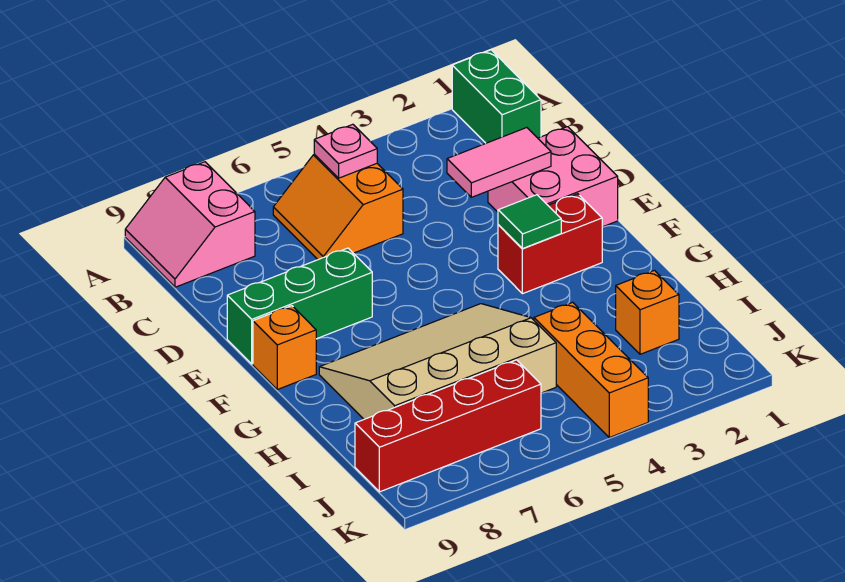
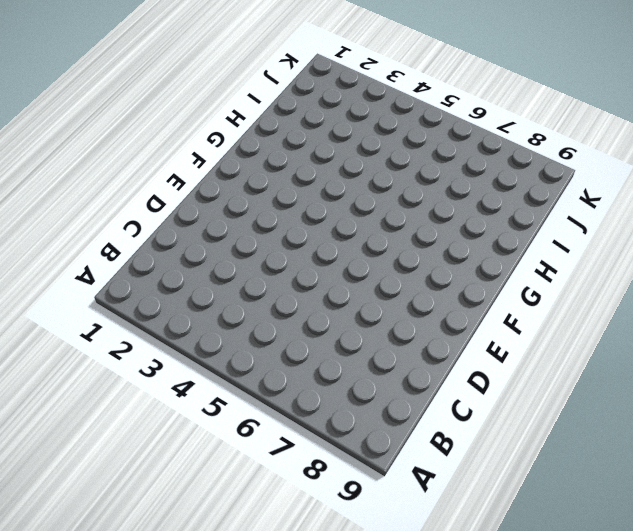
none -> green brick A1:B1 level 1
none -> pink slope A8:B9 level 1 top 8
none -> orange slope B5:C6 level 1 top 5

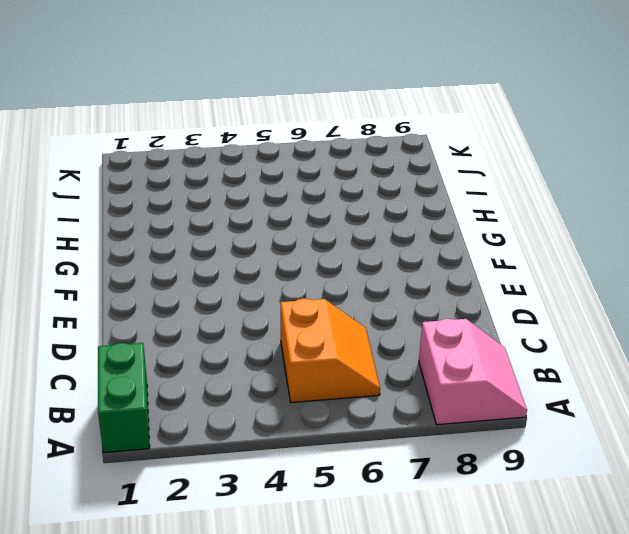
none -> pink brick D1:E2 level 1
none -> green brick E7:E9 level 1
none -> red brick F2:F3 level 1

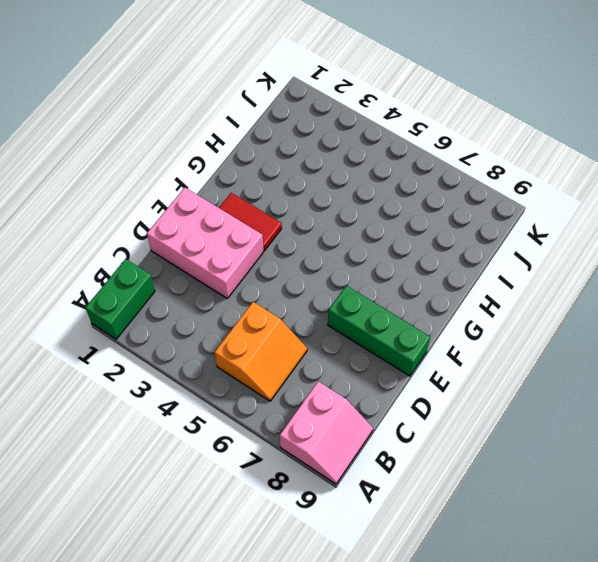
pink brick D1:E3 level 1 -> pink brick D1:E2 level 1
red tile F2:F3 level 1 -> red brick F2:F3 level 1
none -> orange brick F9 level 1
none -> tan slope G5:I8 level 1 top I
none -> orange brick I2 level 1

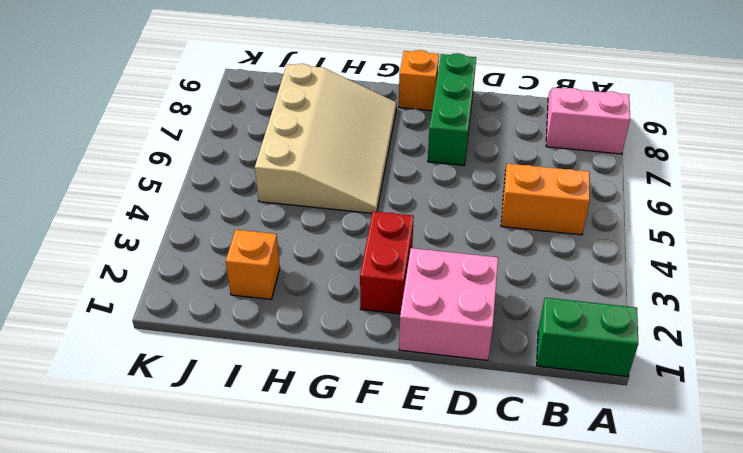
none -> orange brick I4:K4 level 1
none -> red brick J6:J9 level 1
none -> pink plate B5 level 2

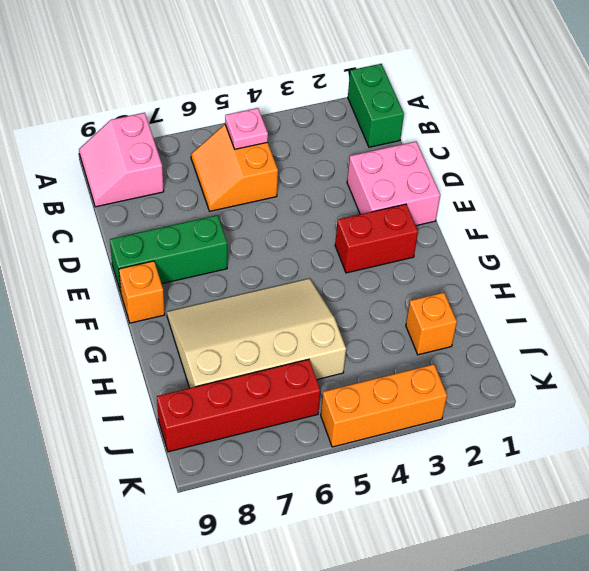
orange brick K3:K5 level 1 -> orange brick I4:K4 level 1
none -> pink tile D2:D3 level 2
none -> green tile F3 level 2

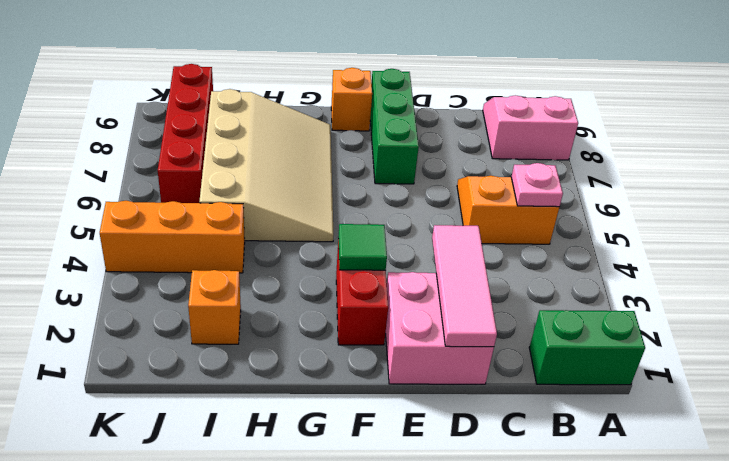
pink tile D1:D3 level 2 -> pink tile D2:D3 level 2

